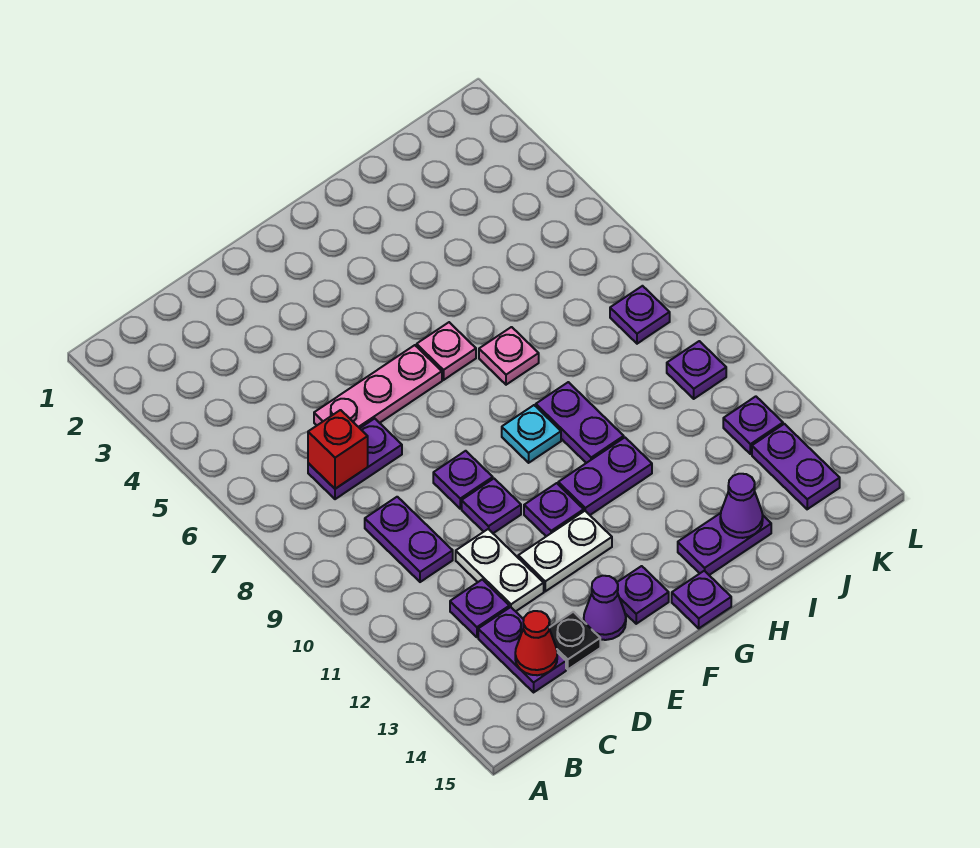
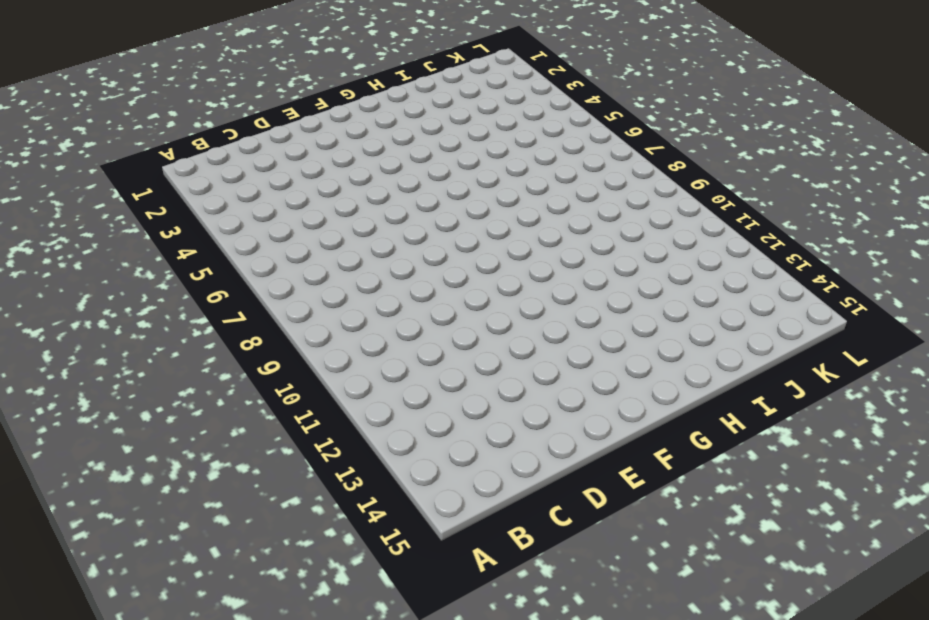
none -> purple plate C7:D7 level 1
none -> purple plate C9:C10 level 1
none -> purple plate C12 level 1

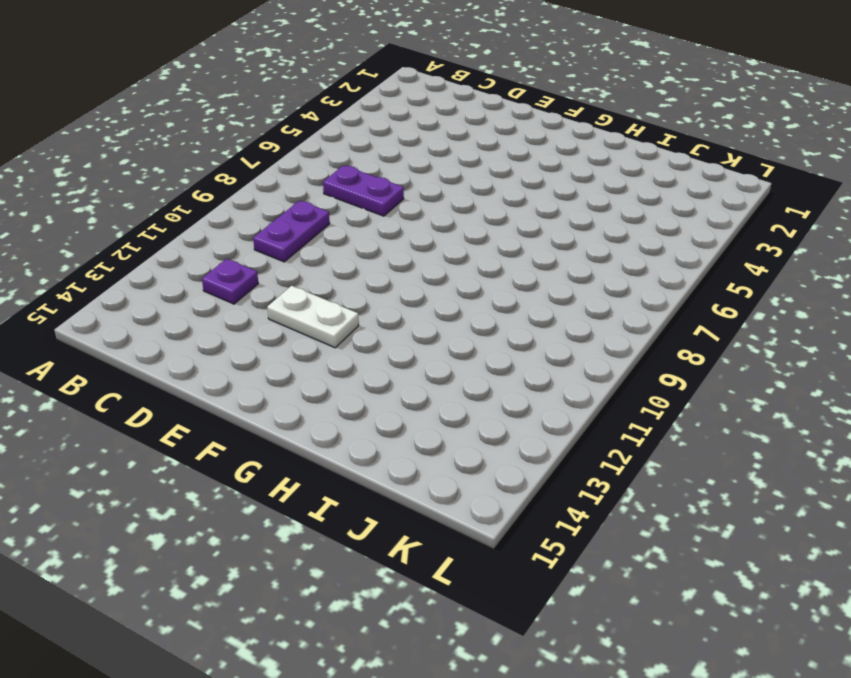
none -> purple plate C13:C14 level 1
none -> pink plate D6:F6 level 1
none -> white plate D11:D12 level 1

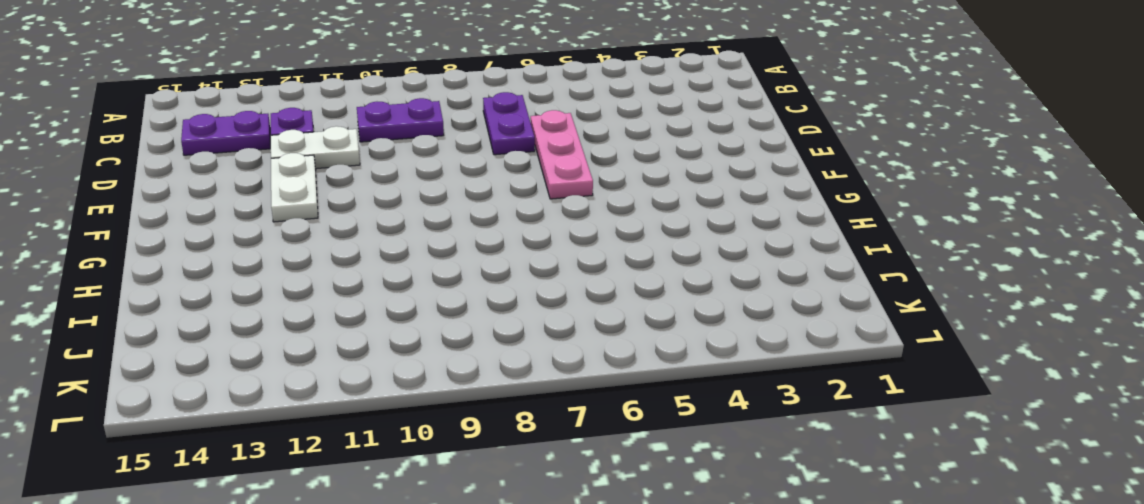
none -> black plate D14 level 1
none -> purple plate E9 level 1
none -> purple plate E10 level 1

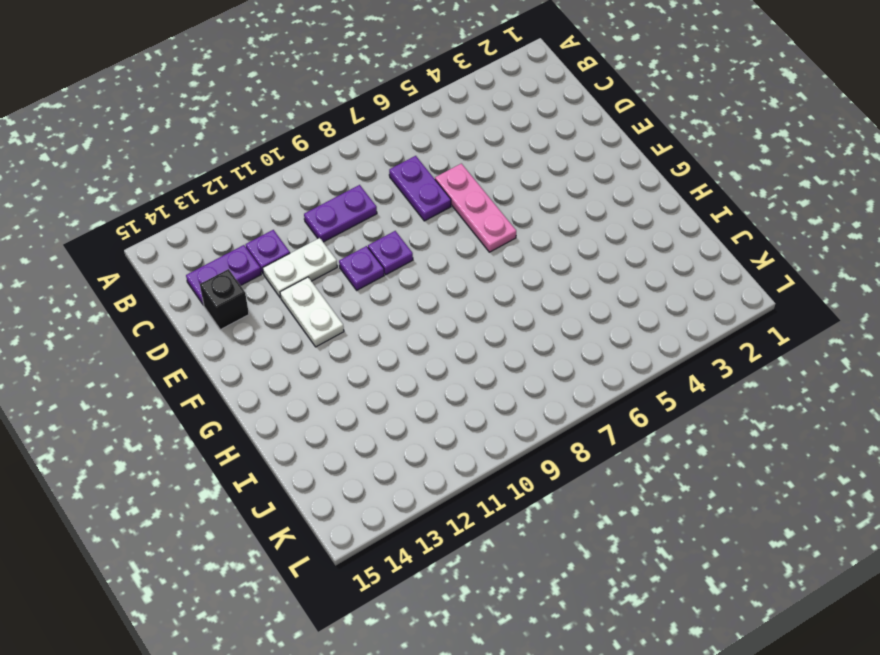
black brick D14 level 1 -> black plate D14 level 1
none -> purple cone E14 level 1
none -> purple plate F11 level 1
none -> purple plate F14 level 1

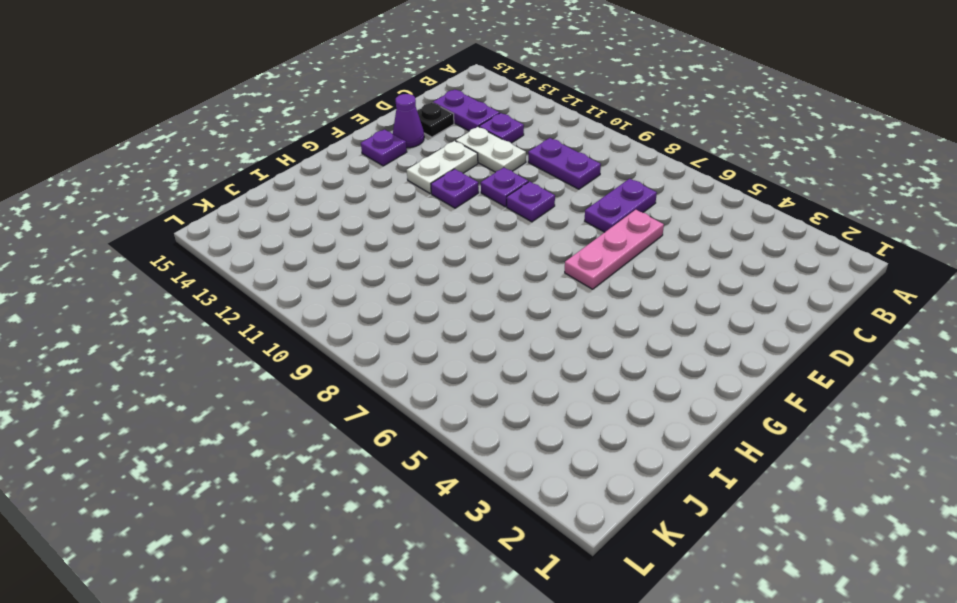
none -> pink plate G6 level 1
none -> cyan plate G9 level 1
none -> purple plate G11:H11 level 1

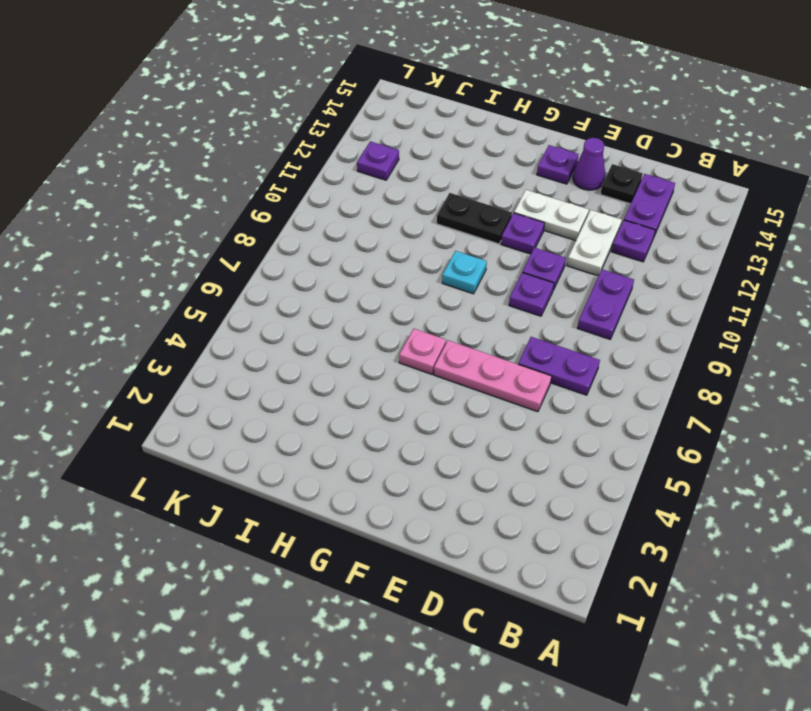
black plate G11:H11 level 1 -> purple plate G11:H11 level 1
none -> purple plate G15 level 1
none -> pink plate H7 level 1
none -> purple plate H9:H10 level 1

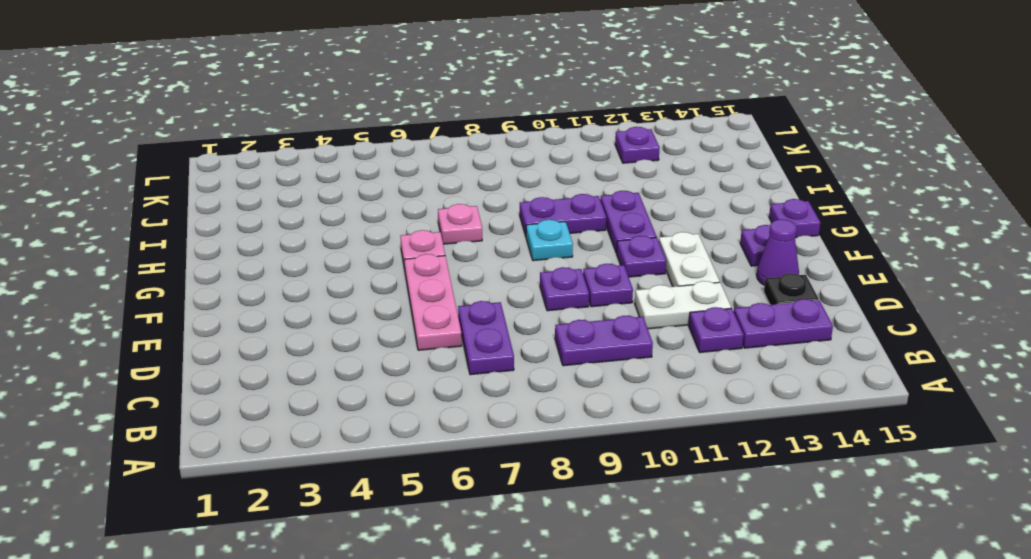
none -> purple plate H14:I14 level 1
none -> purple plate K8 level 1
none -> purple plate K10 level 1

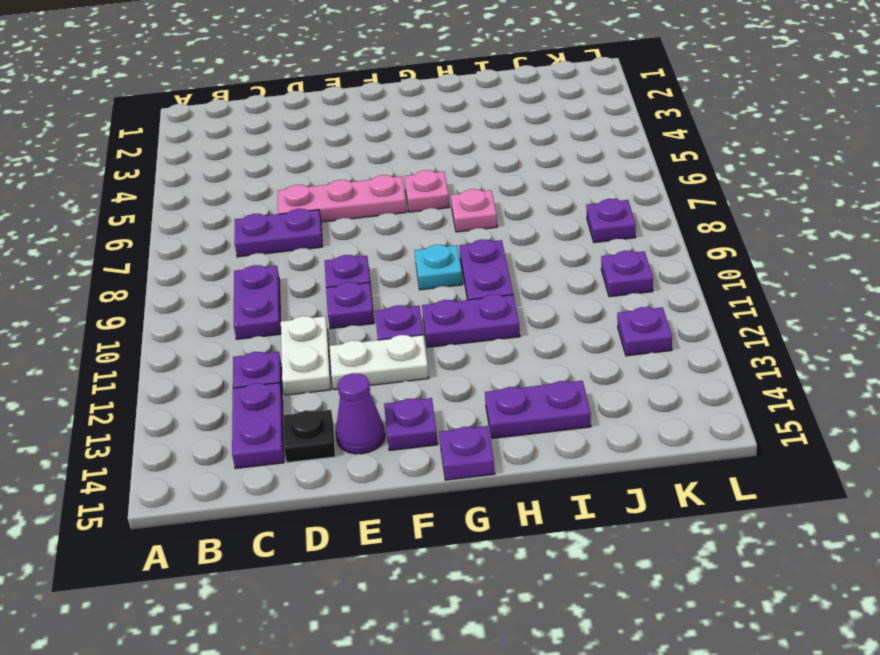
none -> purple plate K13:K14 level 1
none -> red brick C7 level 2
none -> red cone C14 level 2

